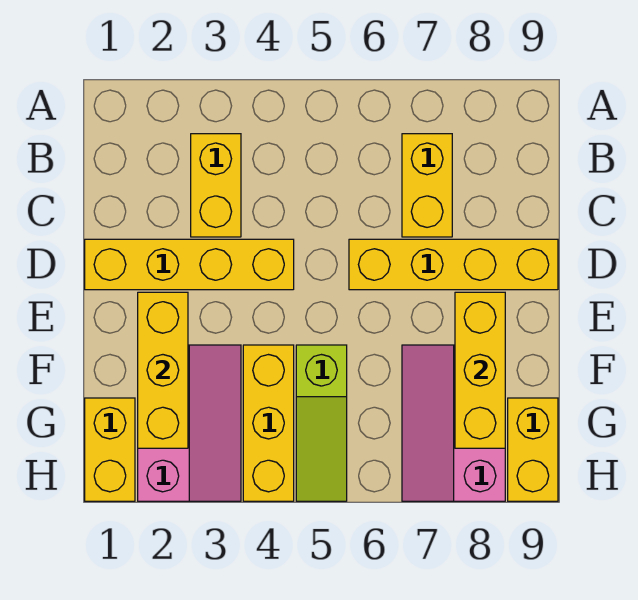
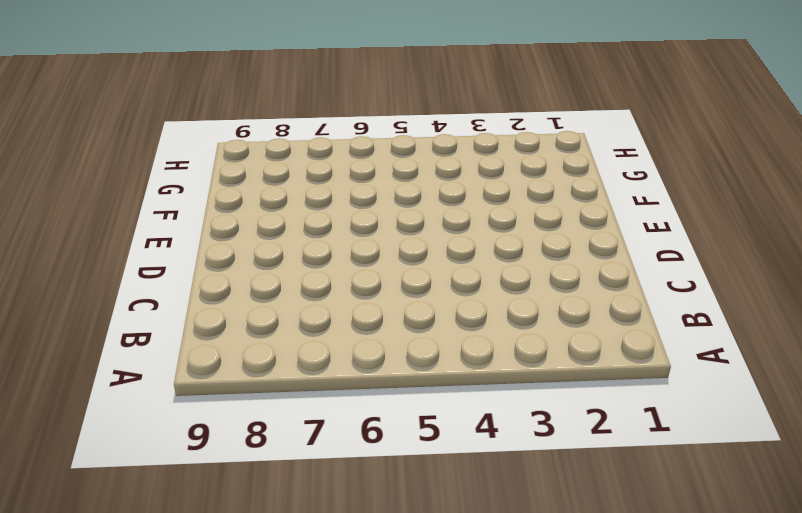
none -> yellow brick B3:C3 level 1
none -> yellow brick B7:C7 level 1
none -> yellow brick D1:D4 level 1

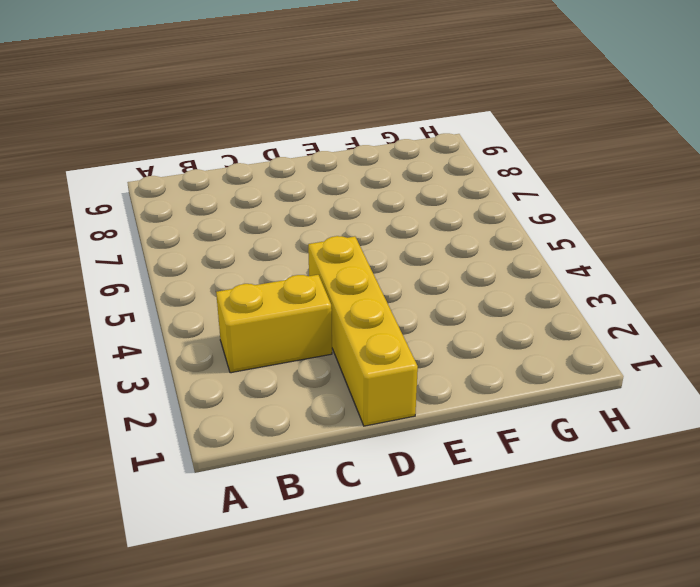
none -> yellow brick B7:C7 level 1
none -> yellow brick D6:D9 level 1
none -> pink slope F2:H3 level 1 top 2

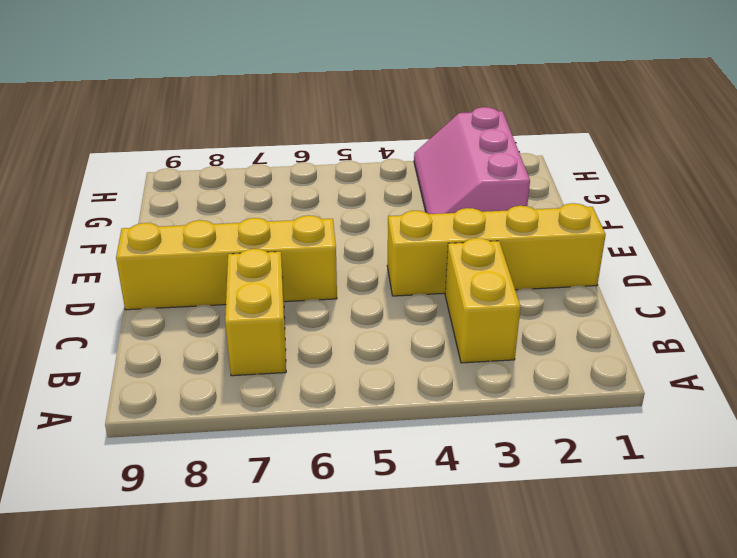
none -> yellow brick F4:H4 level 1
none -> lime slope F5:H5 level 1 top F
none -> pink slope F7:H8 level 1 top 8

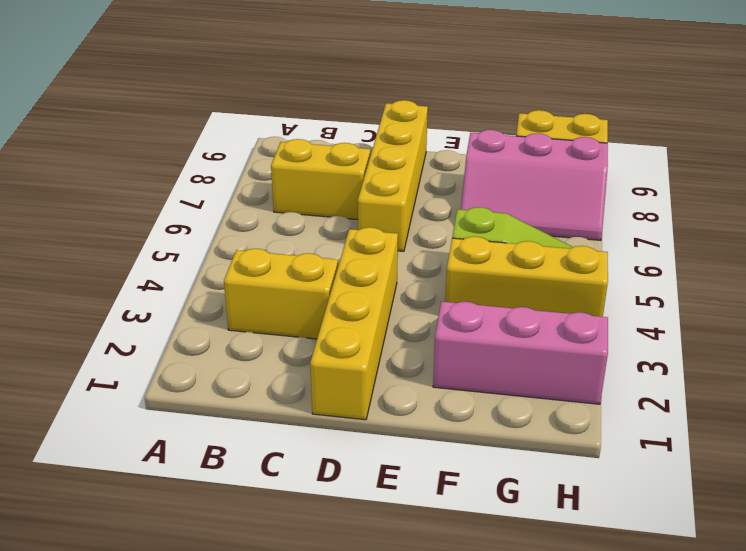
none -> yellow brick G1:H1 level 1
none -> yellow brick E2:G2 level 2
none -> yellow brick E8:G8 level 2

